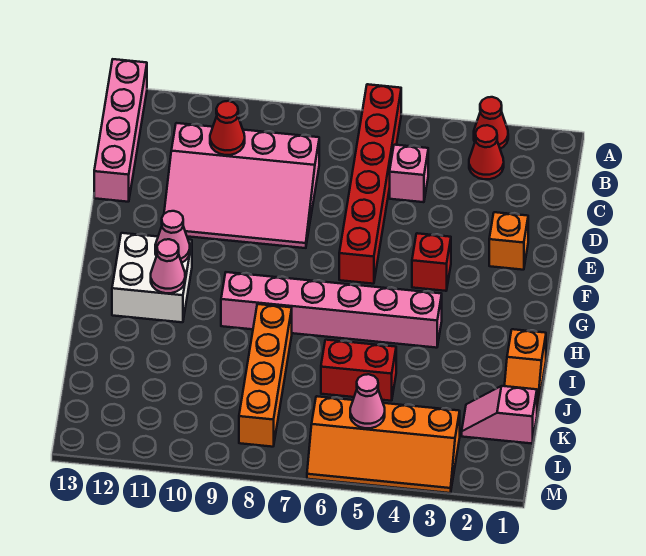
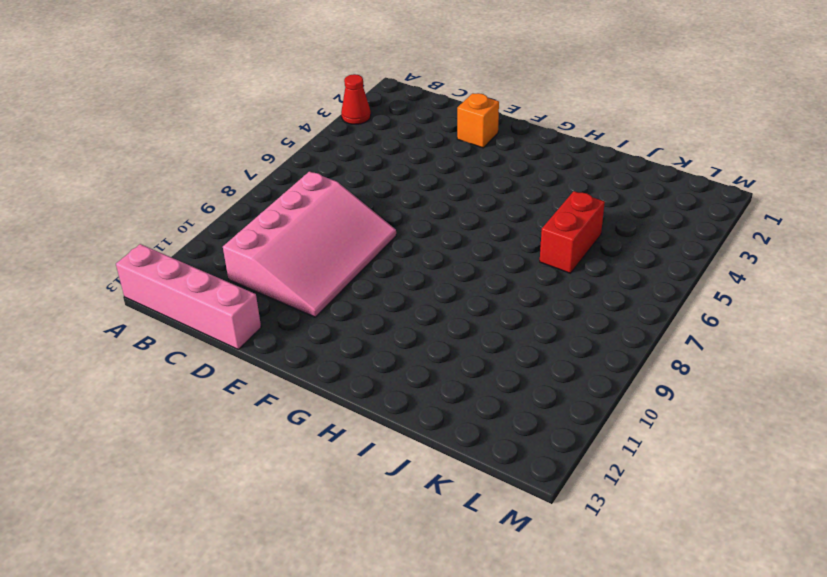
none -> red brick A6:F6 level 1
none -> red cone B3 level 1
none -> pink brick C5 level 1

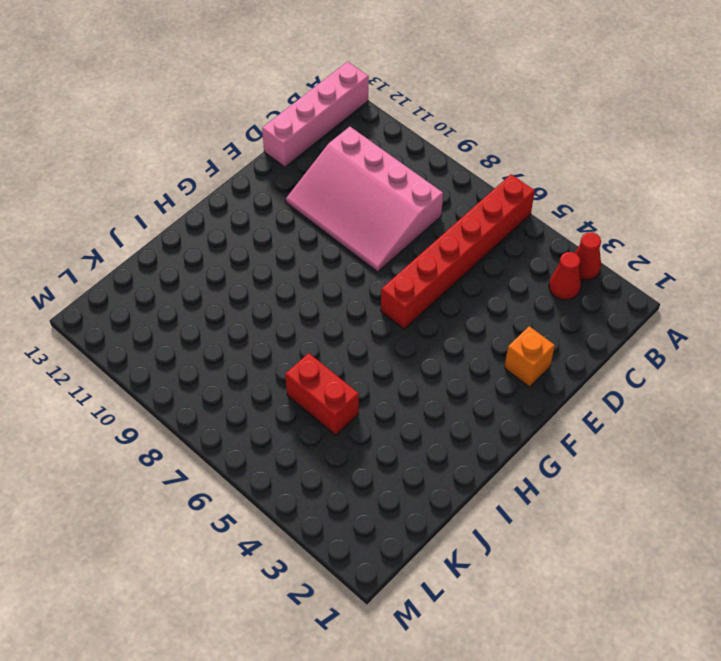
none -> pink brick C5 level 1
none -> red brick F4 level 1
none -> white brick G11:H12 level 1

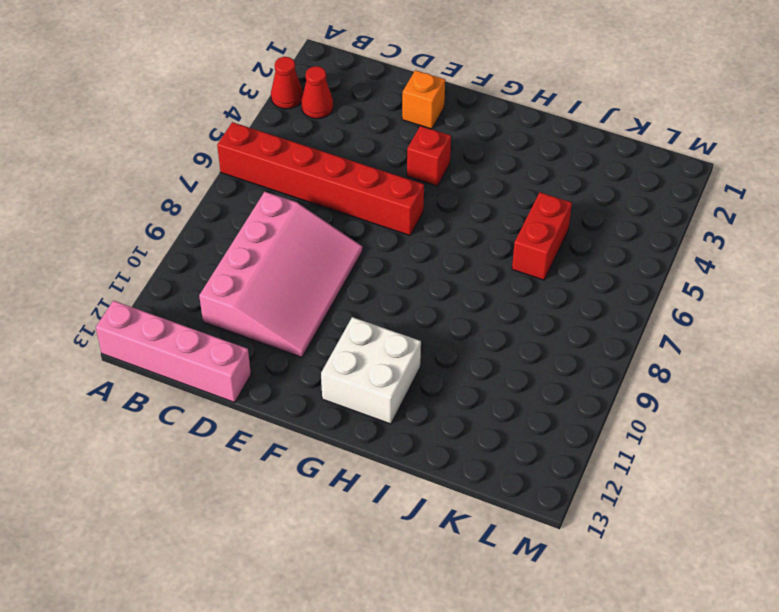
none -> pink brick C5 level 1
none -> pink brick H4:H9 level 1
none -> orange slope I1:J1 level 1 top I

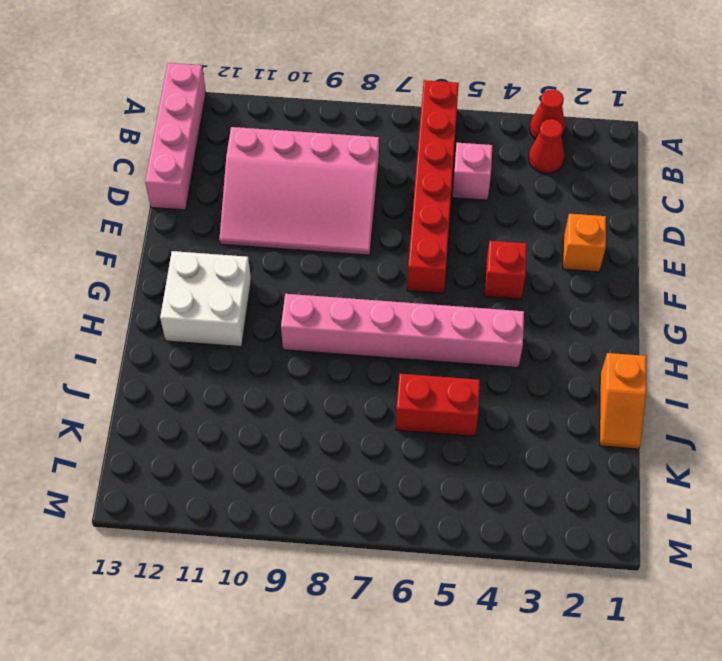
none -> orange brick I8:L8 level 1
none -> pink slope K1:K2 level 1 top 1
none -> orange slope L3:M6 level 1 top L

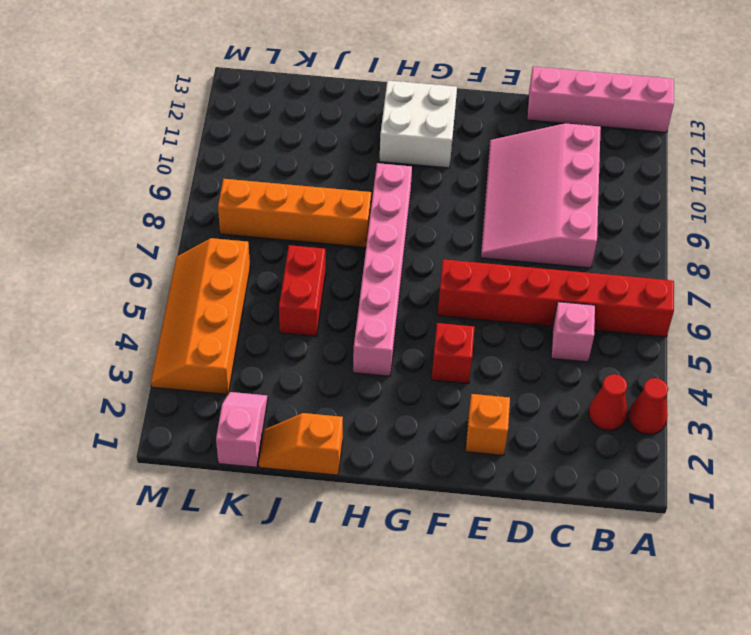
none -> red cone C10 level 2
none -> pink cone G11 level 2
none -> pink cone H11 level 2

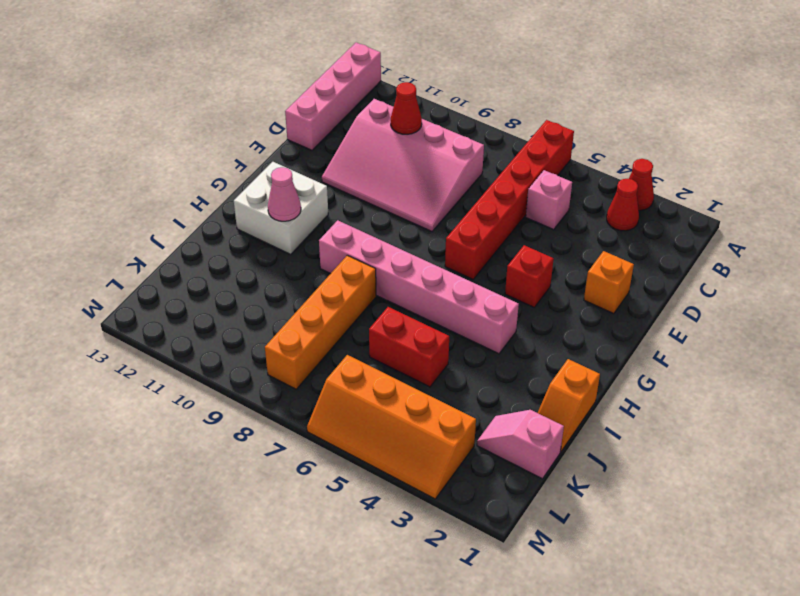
none -> pink cone G11 level 2
none -> pink cone L5 level 2

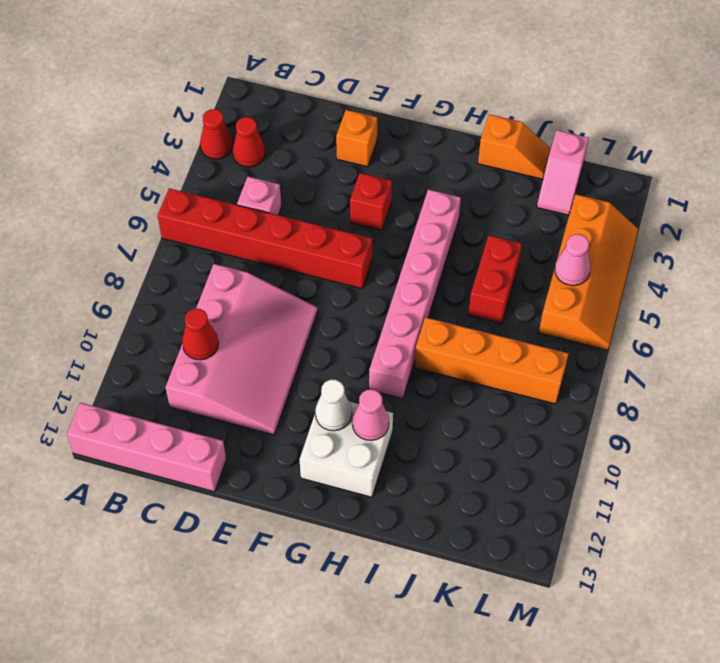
white cone G11 level 2 -> pink cone G11 level 2

